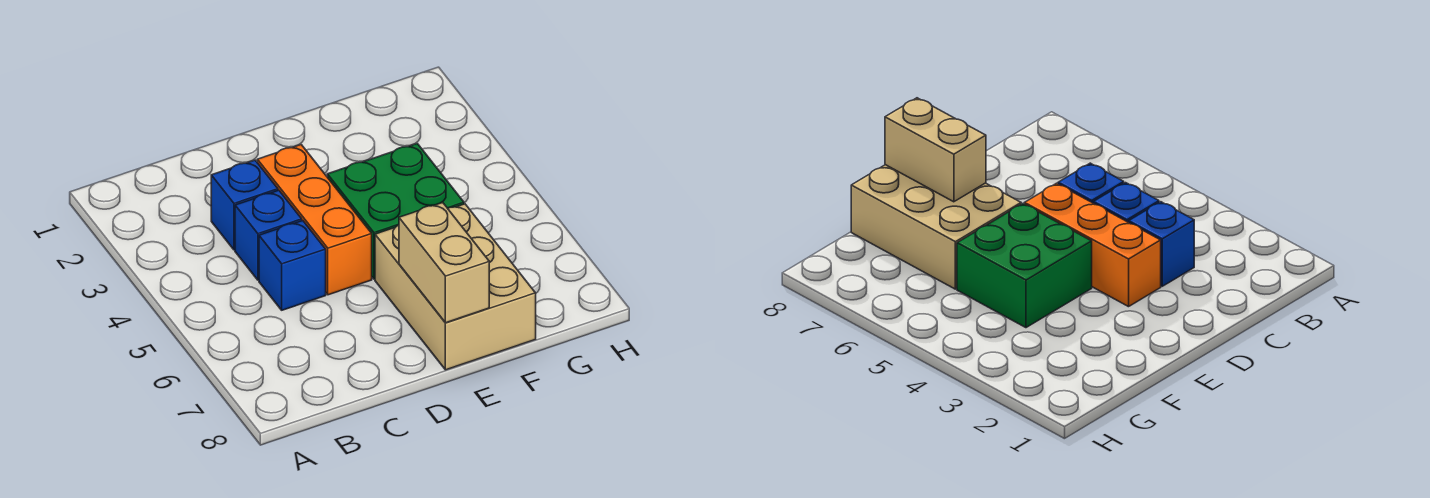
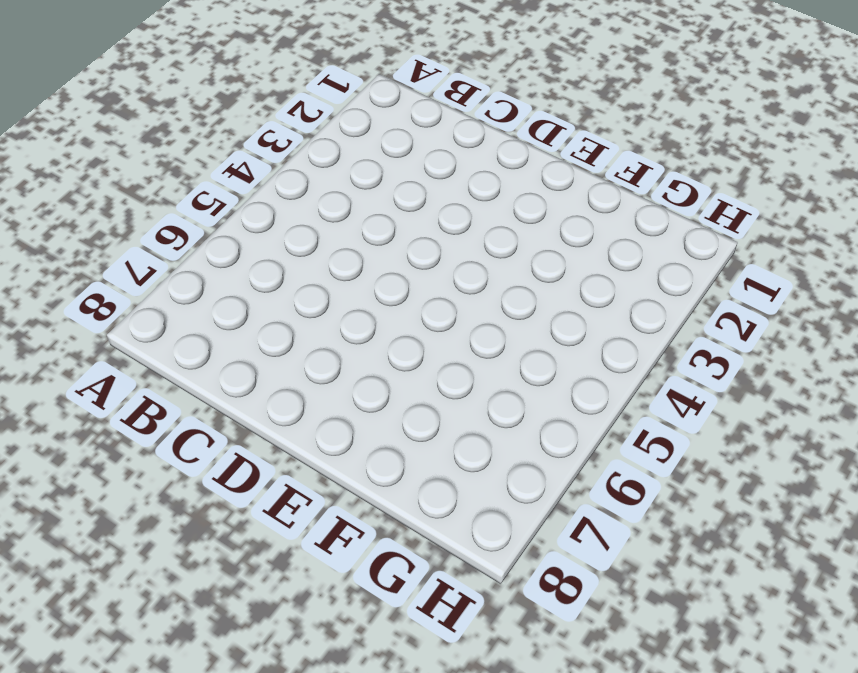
none -> blue brick C3 level 1
none -> blue brick C4 level 1

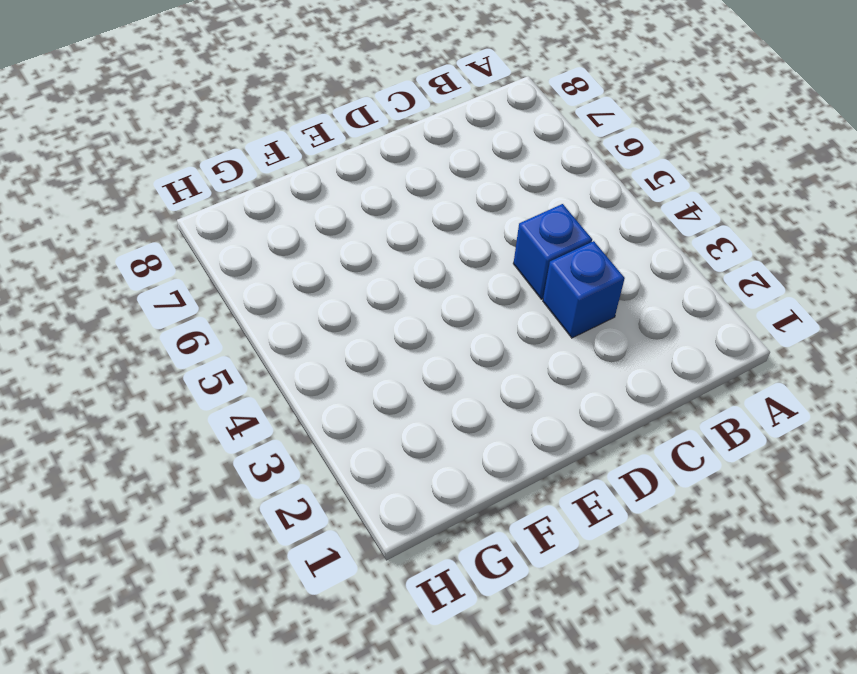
none -> blue brick C5 level 1
none -> orange brick D3:D5 level 1

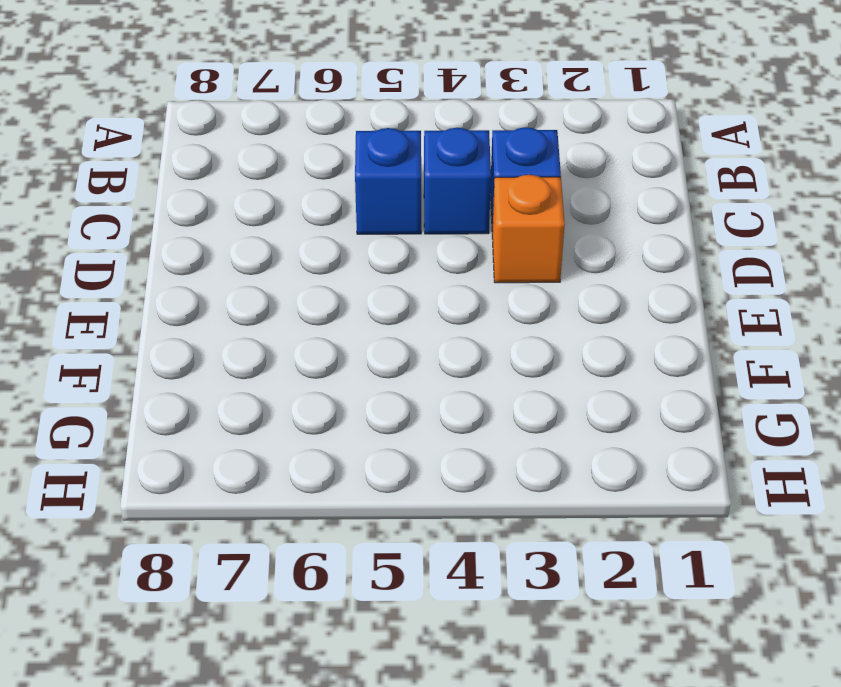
orange brick D3 level 1 -> orange brick D3:D5 level 1
none -> green brick E4:F5 level 1
none -> tan brick E6:F8 level 1

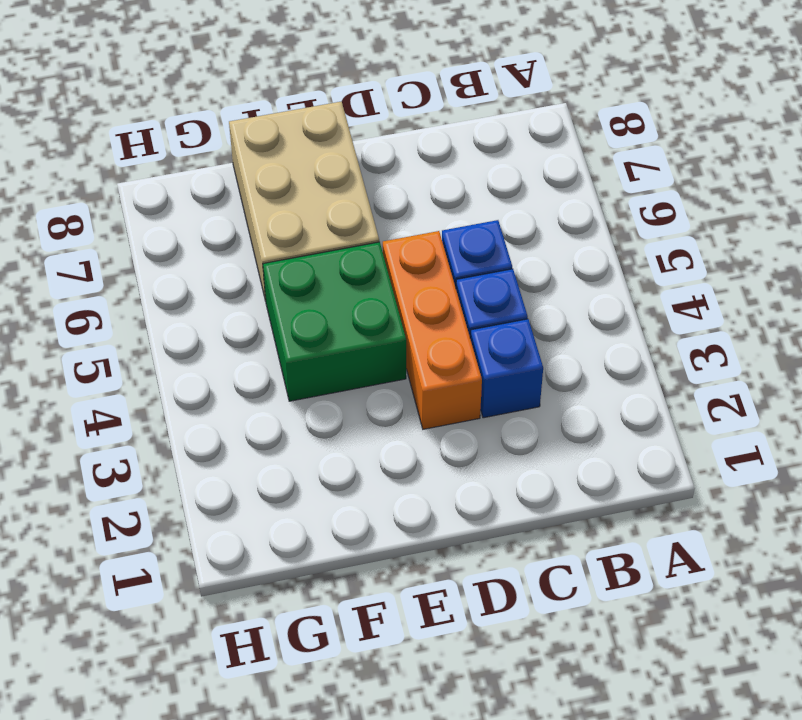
none -> tan brick E7:E8 level 2

